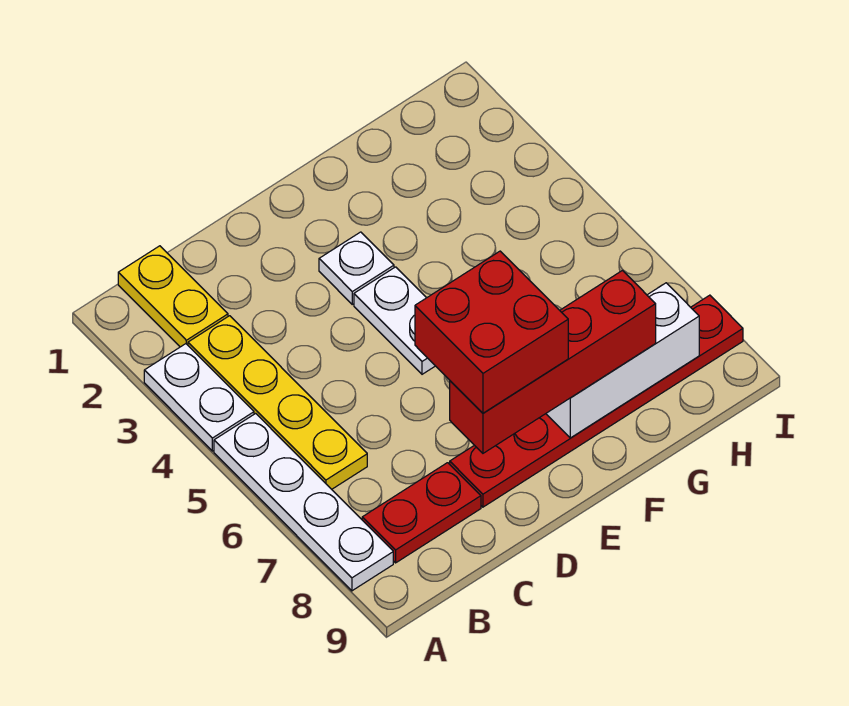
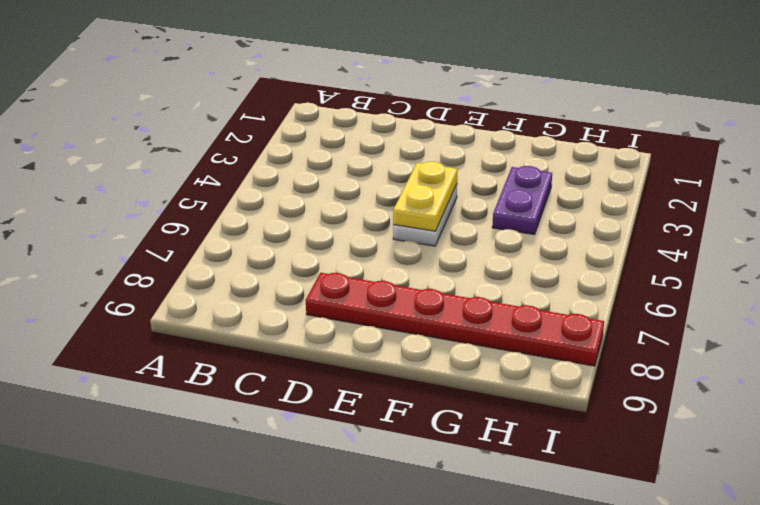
yellow plate E4:E5 level 2 -> yellow plate B1:B2 level 1
purple plate G3:G4 level 1 -> none
none -> white plate A3:A4 level 1
none -> white plate A5:A8 level 1

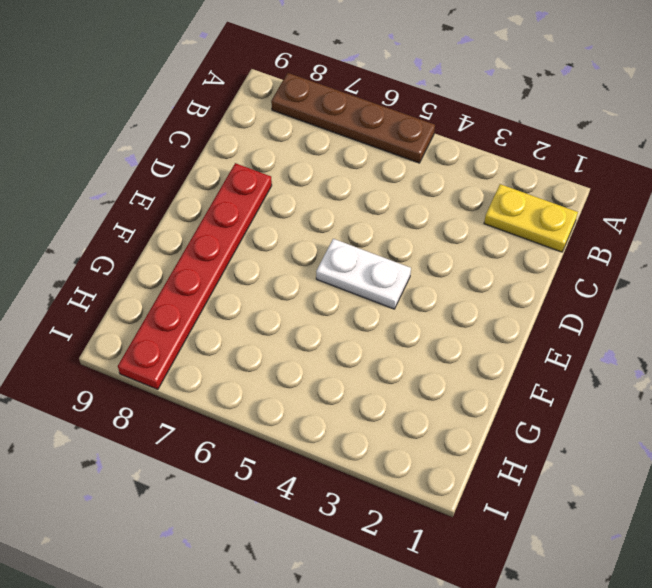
brown plate A5:A8 level 1 -> white plate A5:A8 level 1
none -> white plate A3:A4 level 1
none -> yellow plate B3:B6 level 1

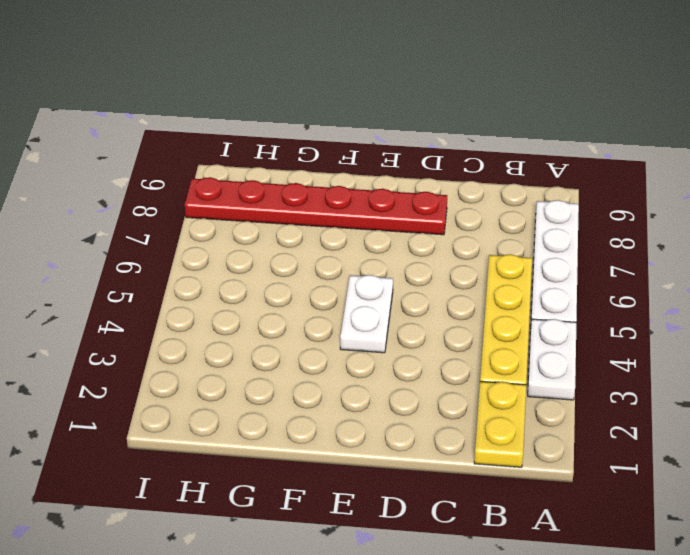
none -> red plate B8:C8 level 1
none -> white plate E3 level 1

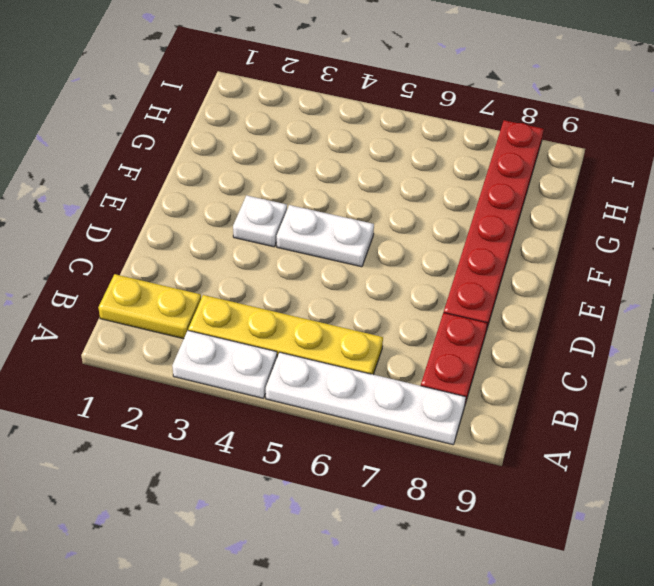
none -> white brick F8:H8 level 2
none -> red brick D8:G8 level 3

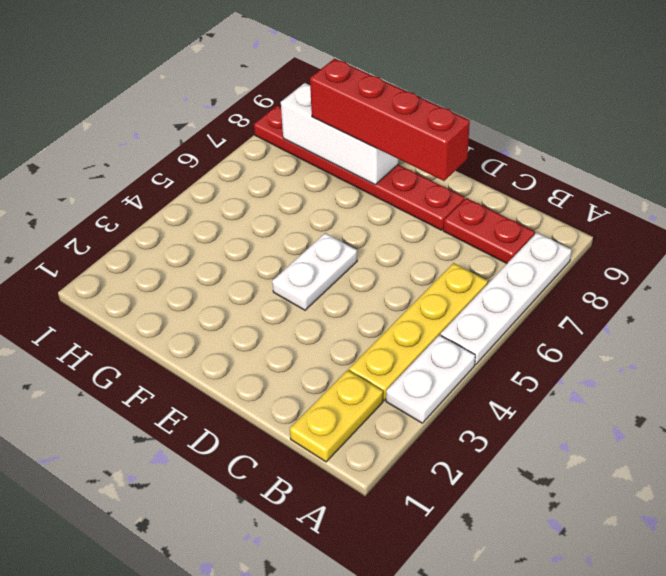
none -> white plate E3 level 1
none -> red brick D7:E8 level 4

